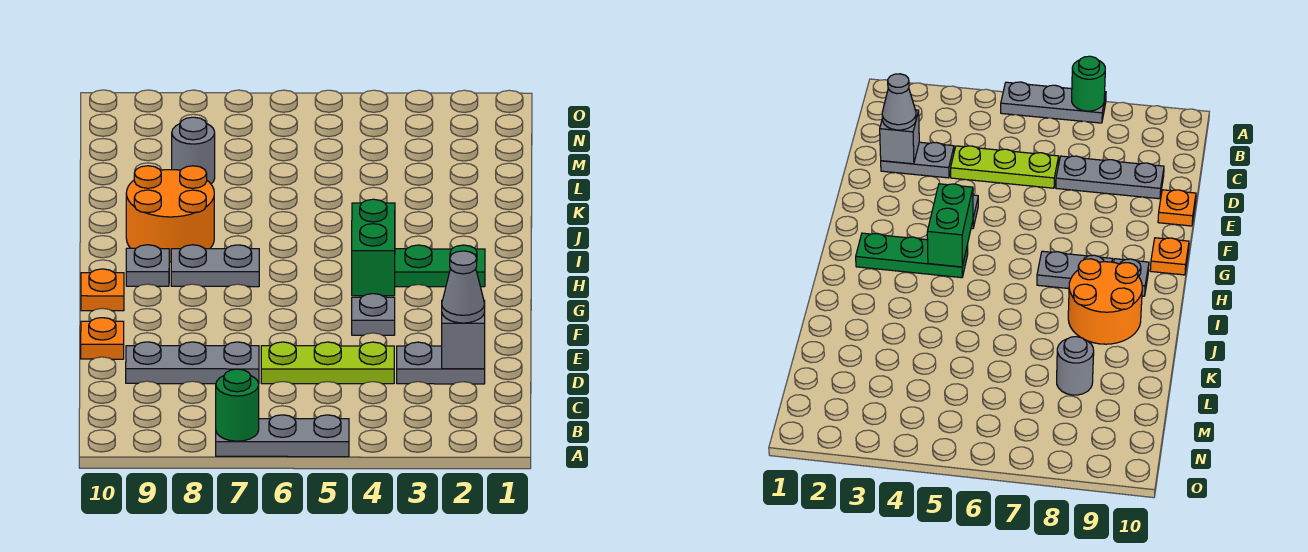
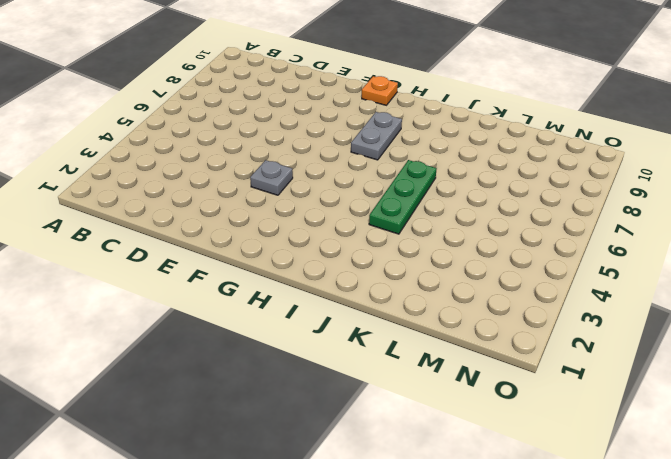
green plate J4:J6 level 1 -> green plate H2:H4 level 1
none -> grey plate A5:A7 level 1
none -> grey plate D2:D3 level 1
none -> lime plate D4:D6 level 1

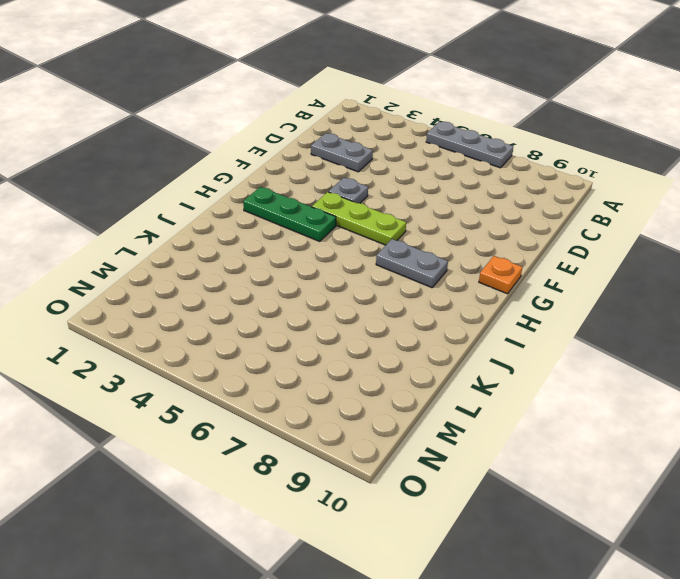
lime plate G4:G6 level 1 -> lime plate D4:D6 level 1
none -> grey plate D7:D9 level 1
none -> orange plate E10 level 1
none -> grey plate H9 level 1

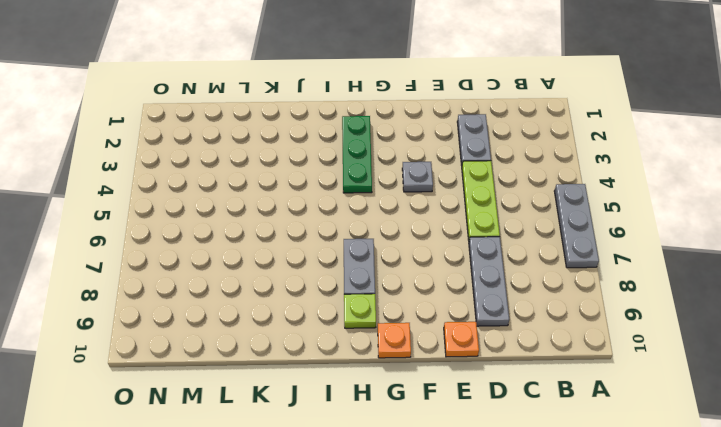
lime plate H9 level 1 -> grey plate H9 level 1
none -> orange round brick I8:J9 level 1
none -> grey round brick L8 level 1
none -> green round brick A7 level 2

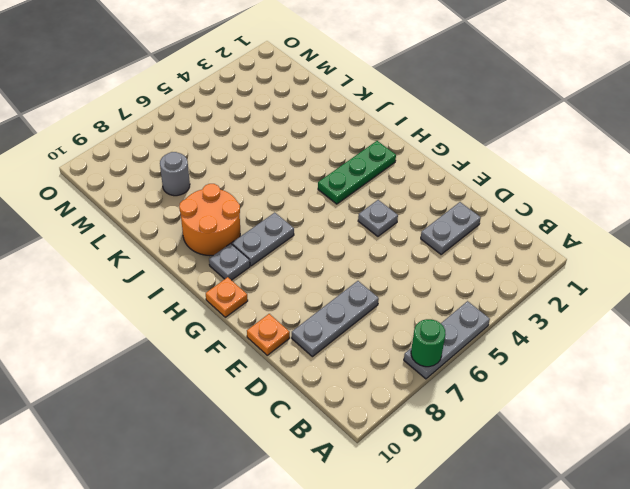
none -> lime plate D4:D6 level 1
none -> grey brick D2 level 2
none -> green brick G4:H4 level 2

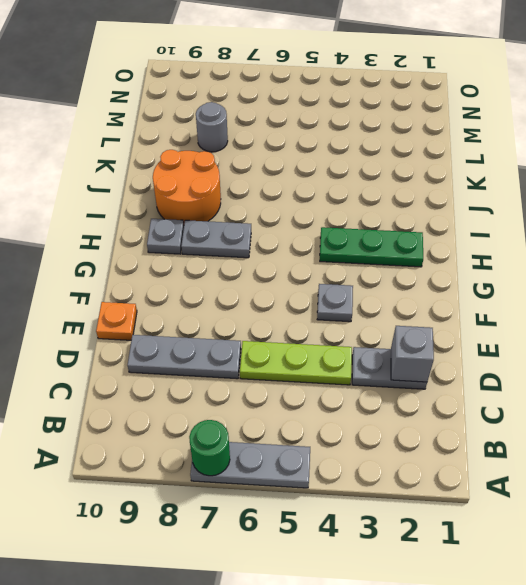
none -> orange plate G10 level 1
none -> green brick G4:H4 level 2
none -> grey cone D2 level 3

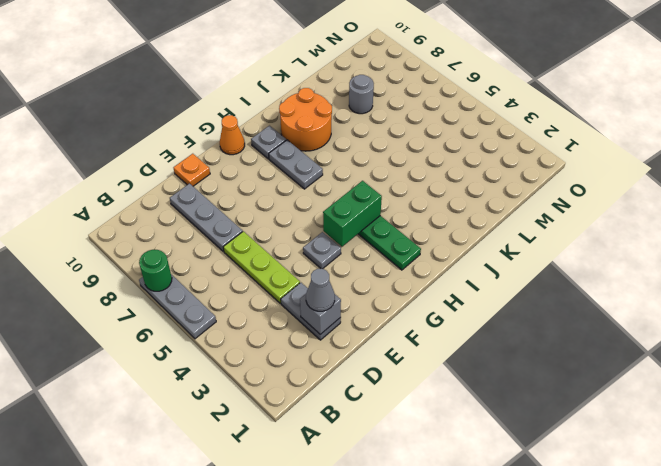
orange cone G10 level 1 -> orange plate G10 level 1

